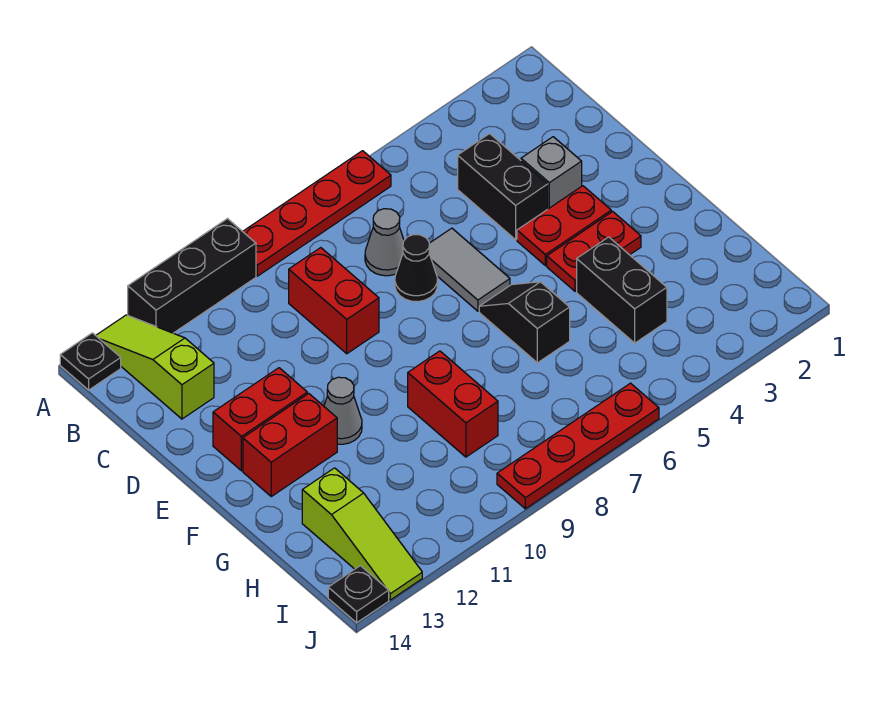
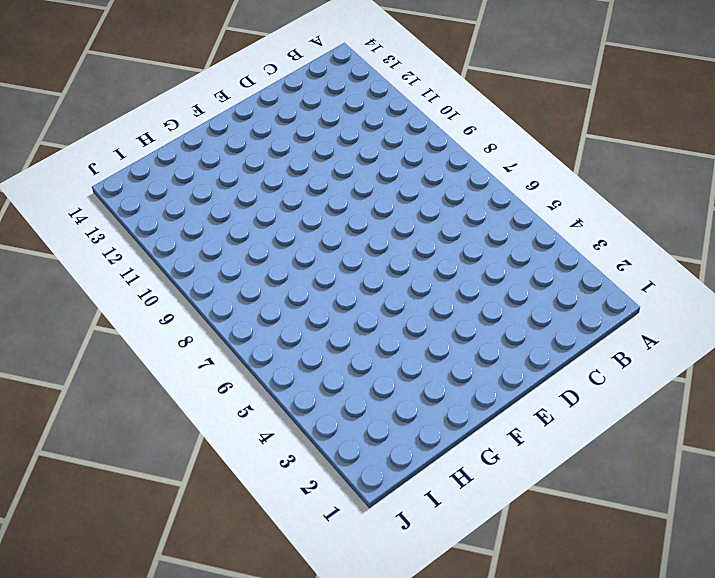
none -> red plate A6:A9 level 1
none -> black brick A10:A12 level 1
none -> lime slope A13:C13 level 1 top C

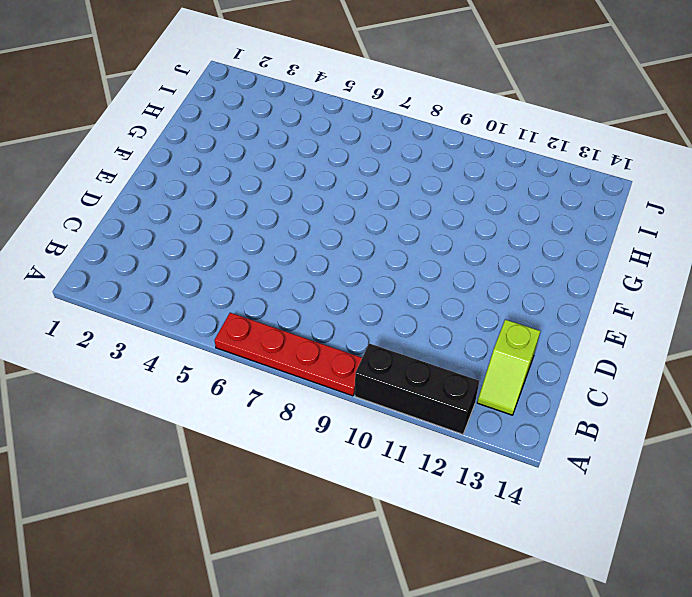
lime slope B13:C13 level 1 top C -> lime slope A13:C13 level 1 top C
none -> black plate A14 level 1
none -> black brick C4:D4 level 1
none -> grey cone C7 level 1

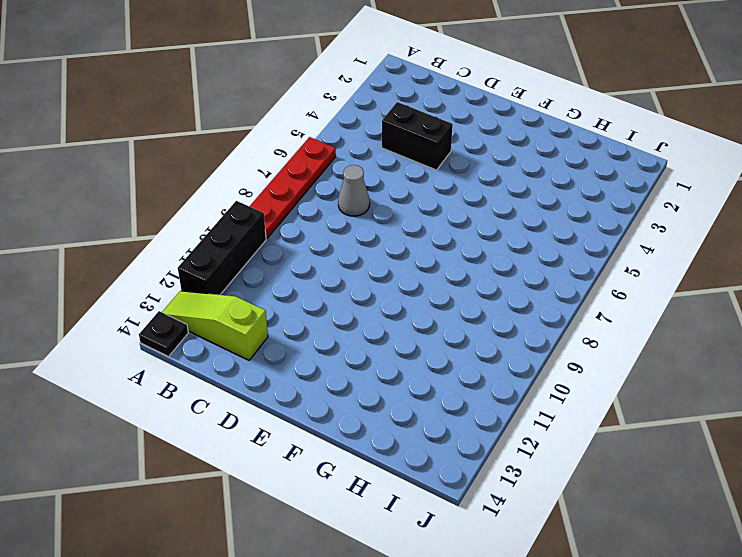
none -> red brick C9:D9 level 1
none -> grey brick D3 level 1
none -> grey tile D6:E6 level 1

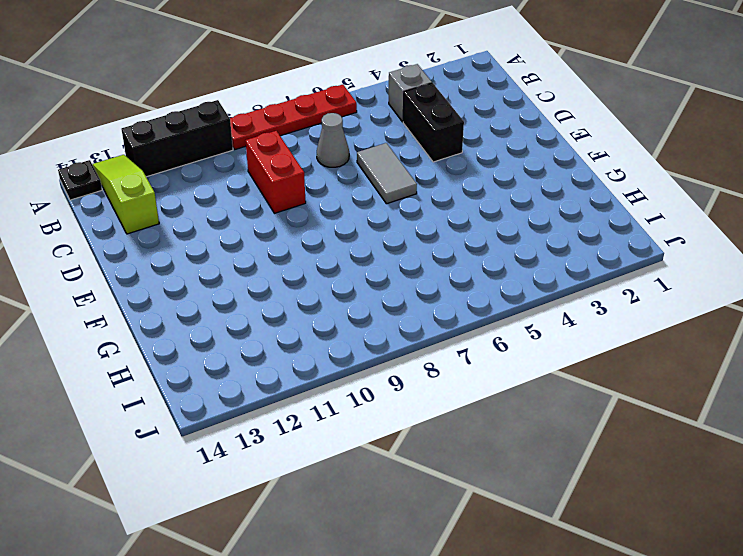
grey brick B4 level 1 -> grey brick D3 level 1
none -> black cone D7 level 1
none -> red plate E3:E4 level 1
none -> red brick E12:E13 level 1

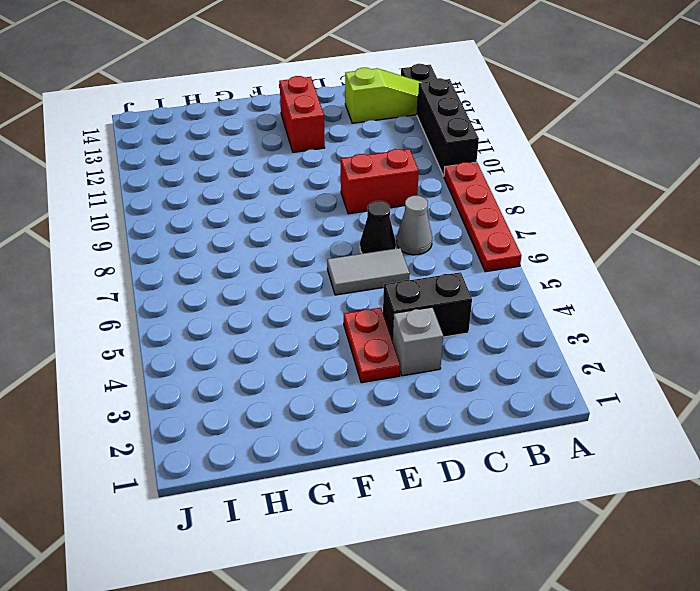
none -> red plate F3:F4 level 1
none -> black slope F6:G6 level 1 top G
none -> grey cone F11 level 1

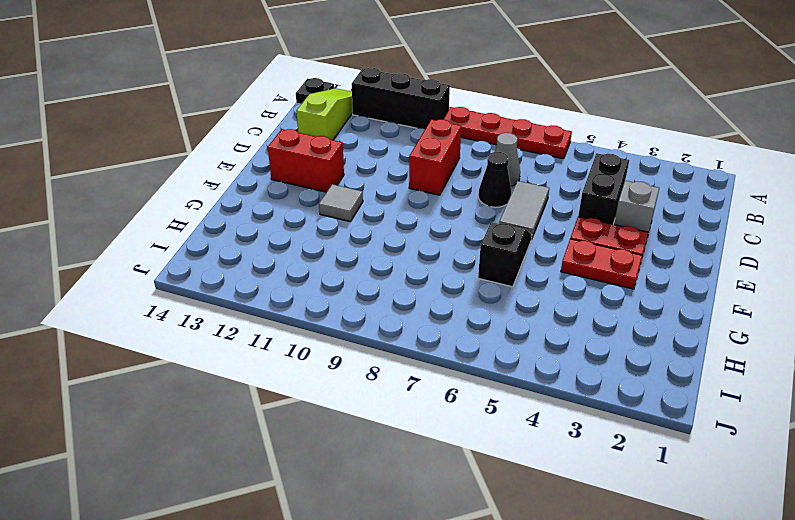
grey tile F11 level 1 -> grey cone F11 level 1
none -> red brick F12:F13 level 1
none -> black brick G4:H4 level 1
none -> red brick G9:H9 level 1

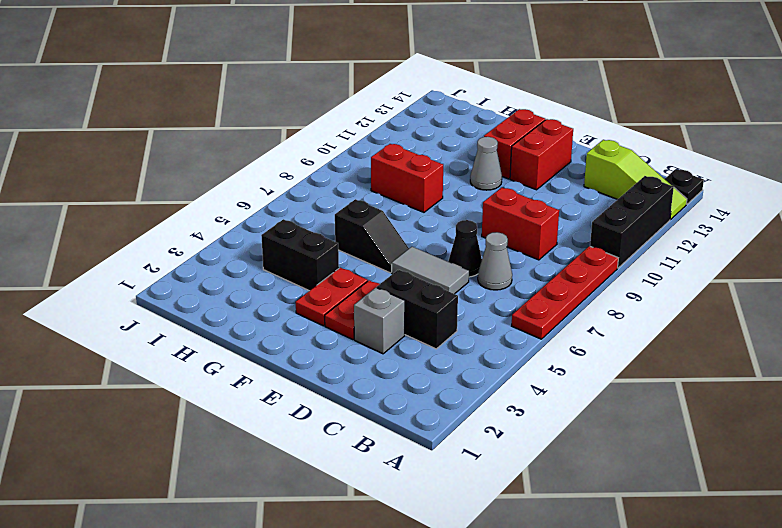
none -> lime slope H13:J13 level 1 top H
none -> red plate J6:J9 level 1
none -> black plate J14 level 1

